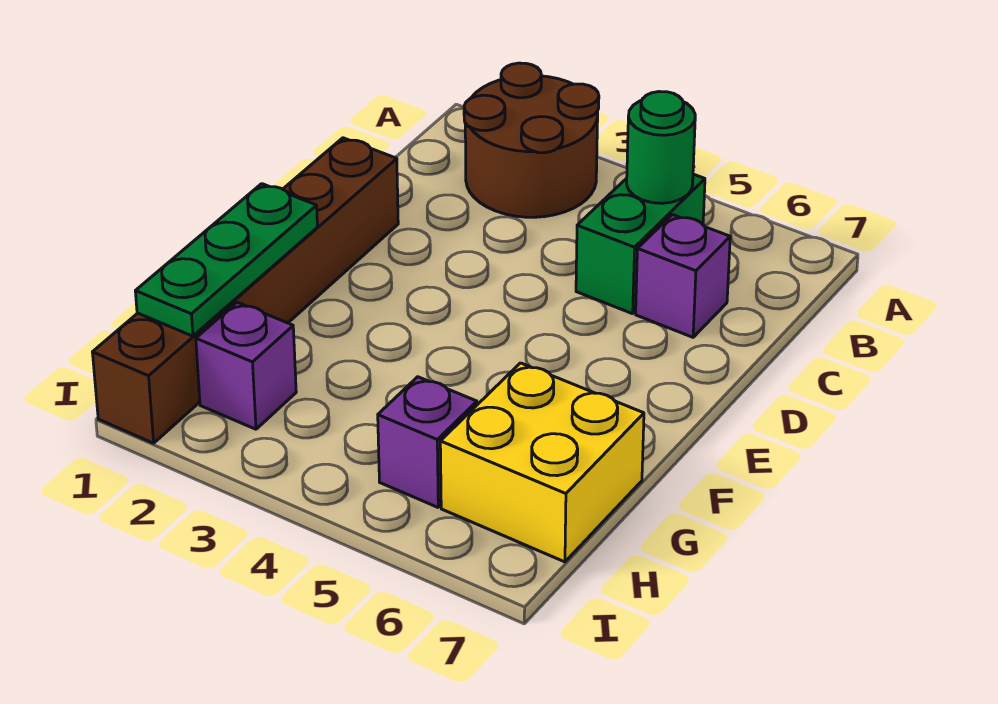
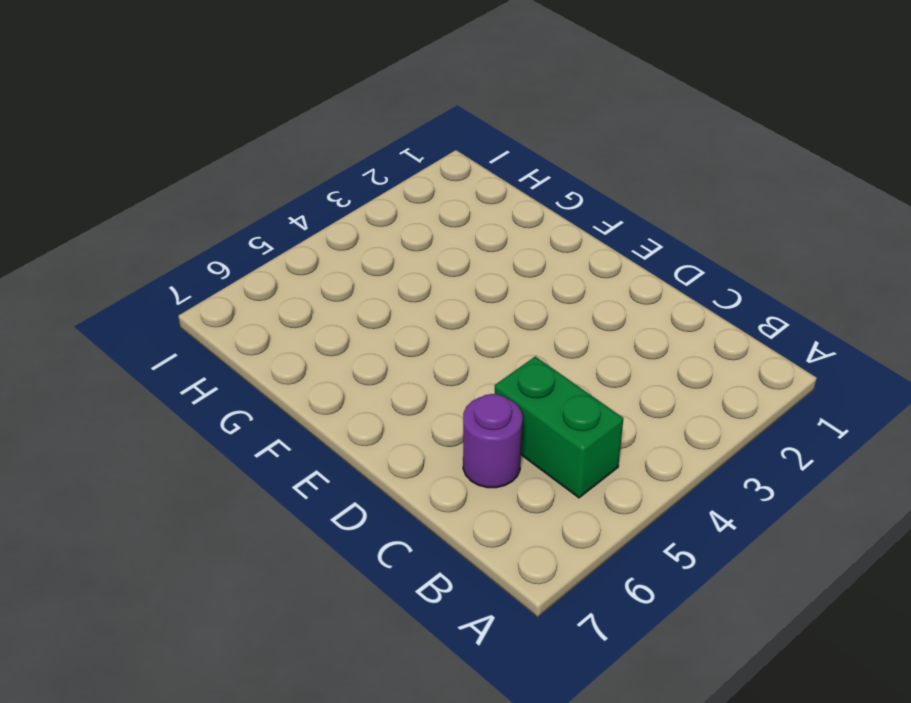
purple round brick C6 level 1 -> purple brick C6 level 1
none -> brown round brick A2:B3 level 1
none -> brown brick D1:I1 level 1

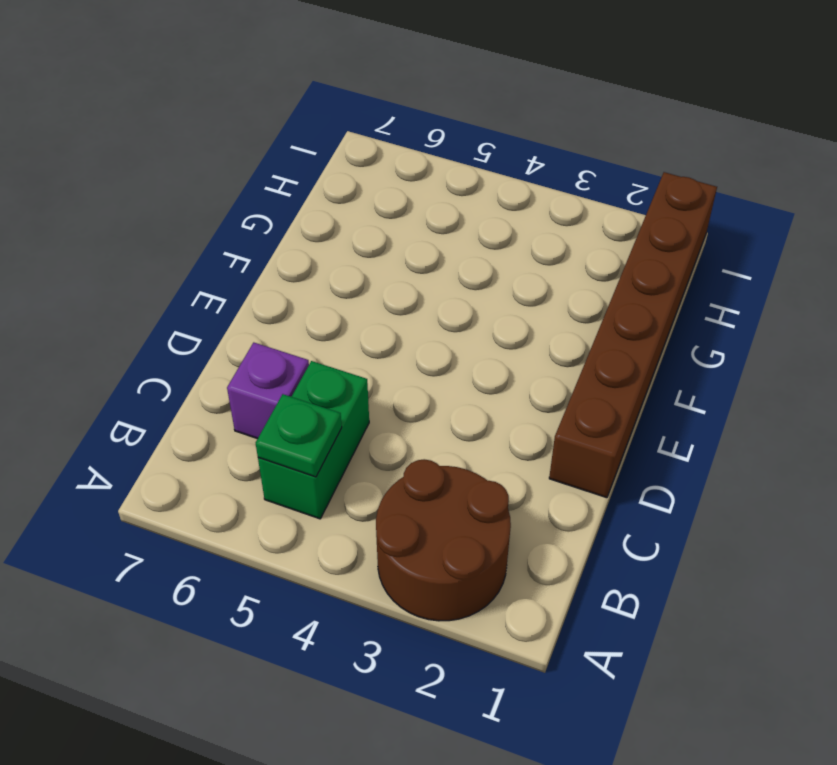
green plate B5 level 2 -> green round brick B5 level 2
none -> yellow brick G6:H7 level 1
none -> purple brick H2 level 1

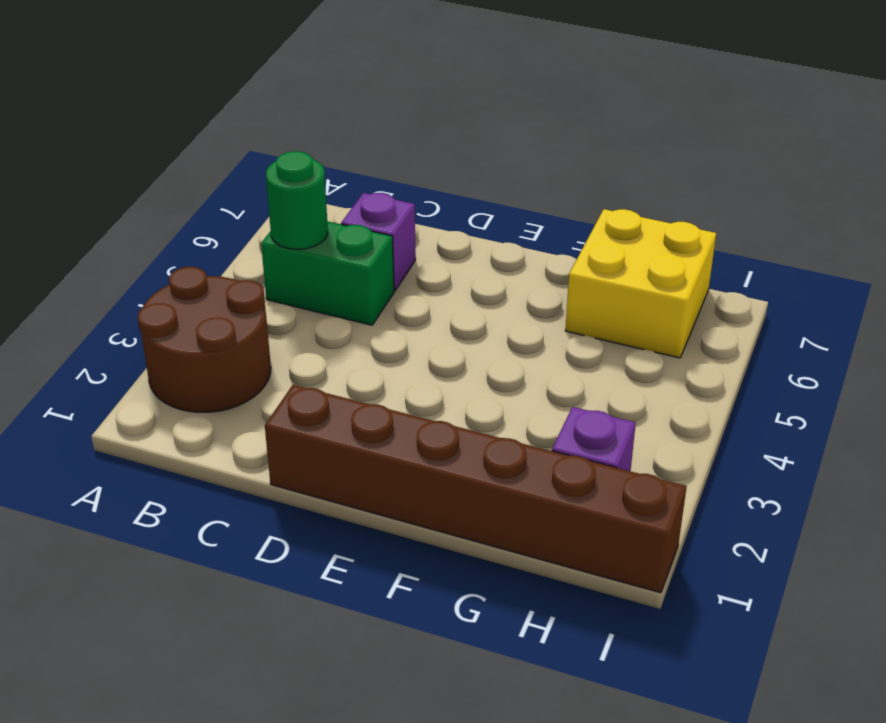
none -> purple brick H5 level 1
none -> green plate F1:H1 level 2

